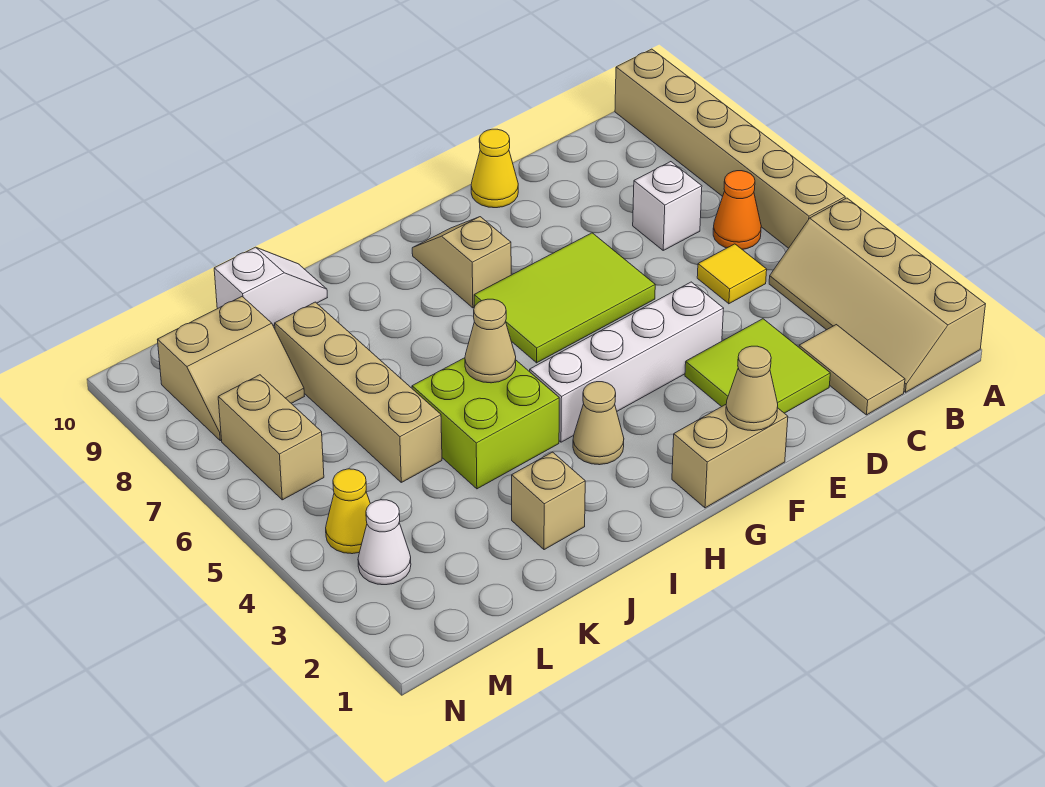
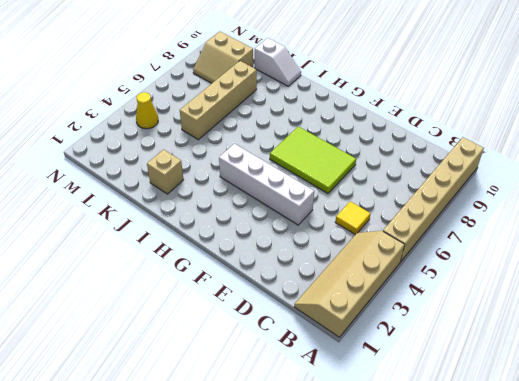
none -> orange cone B6 level 1
none -> tan tile C1:C2 level 1
none -> white brick C7 level 1

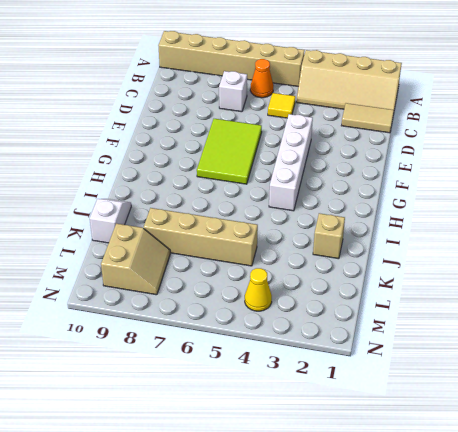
none -> lime tile D2:E3 level 1
none -> yellow cone E10 level 1
none -> tan brick F1:G1 level 1

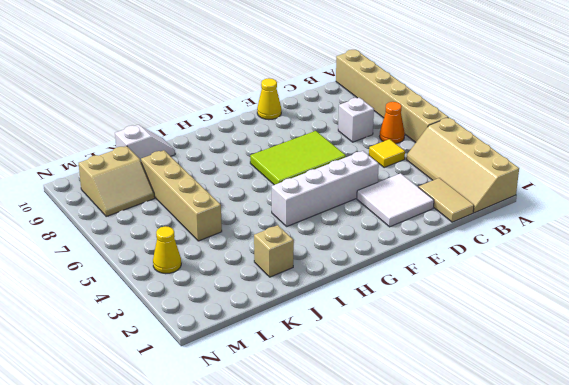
white tile D2:E3 level 1 -> lime tile D2:E3 level 1
none -> tan brick F1:G1 level 1
none -> tan slope G8:G9 level 1 top 8
none -> tan cone H3 level 1

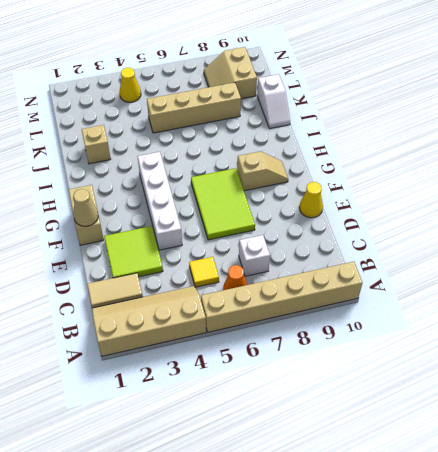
none -> tan cone H3 level 1
none -> lime brick I4:J5 level 1
none -> white cone M3 level 1

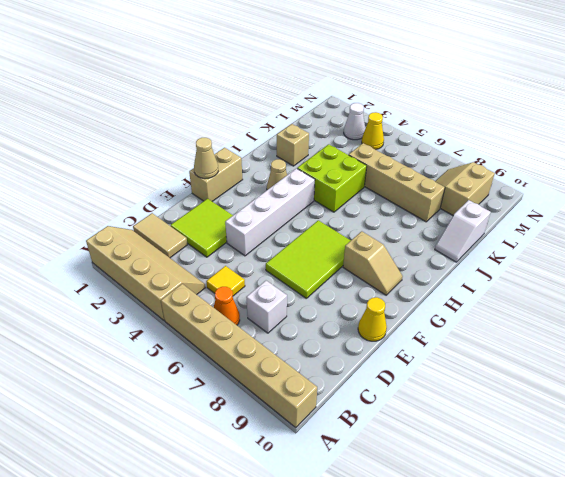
none -> tan brick M6:M7 level 1
none -> tan cone I5 level 2

